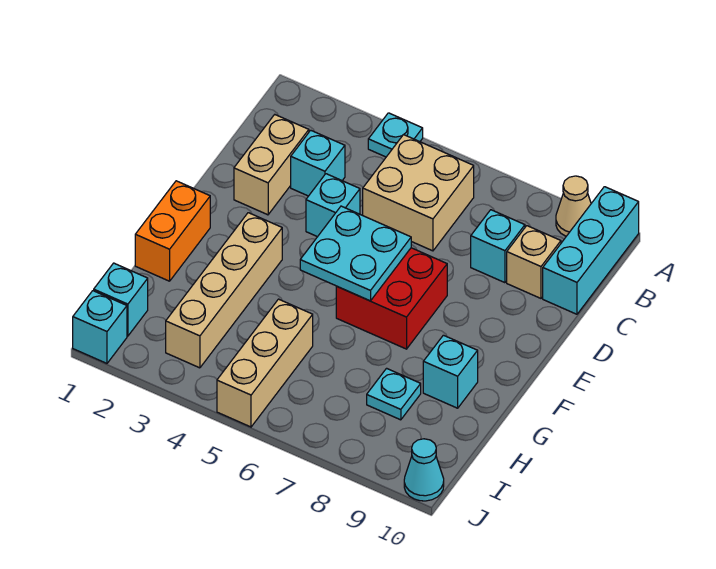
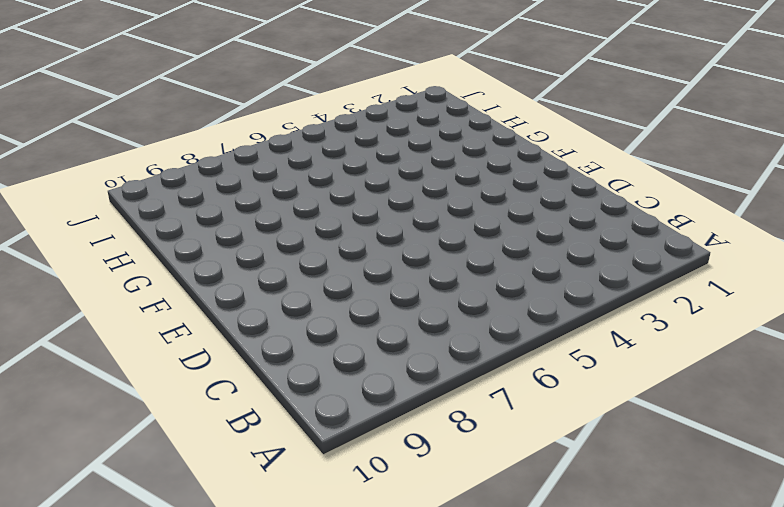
none -> cyan plate A4 level 1
none -> tan cone A9 level 1
none -> cyan brick A10:C10 level 1

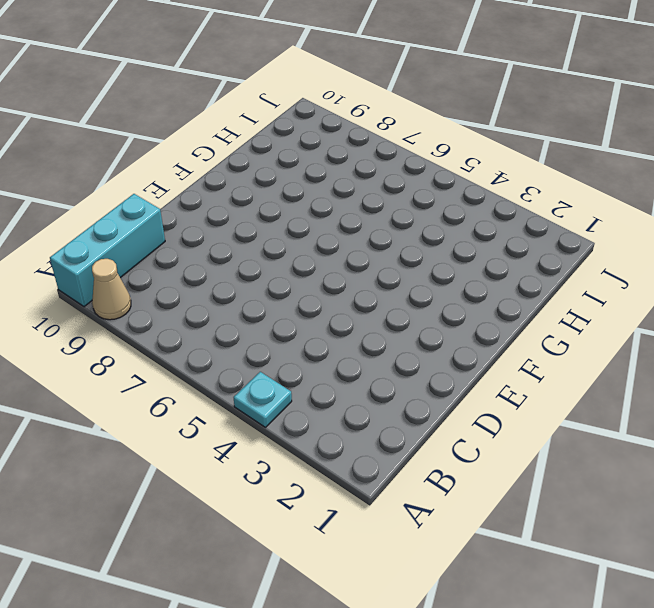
none -> tan brick B5:C6 level 1
none -> tan brick C2:D2 level 1
none -> cyan brick C3 level 1

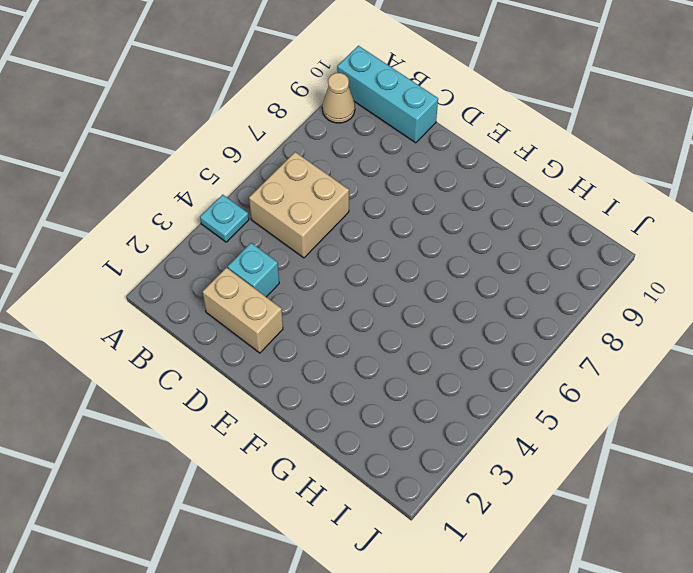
none -> cyan brick C8 level 1
none -> tan brick C9 level 1
none -> cyan brick D4 level 1

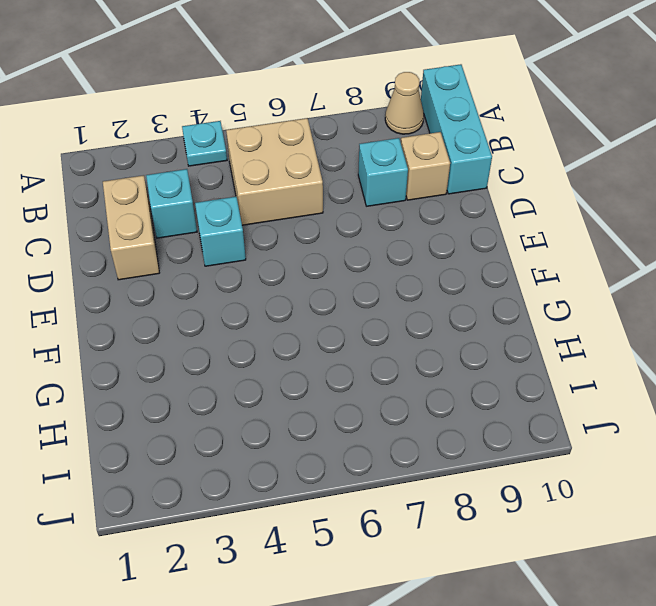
none -> red brick E6:F7 level 1
none -> orange brick F1:G1 level 1
none -> tan brick F3:I3 level 1

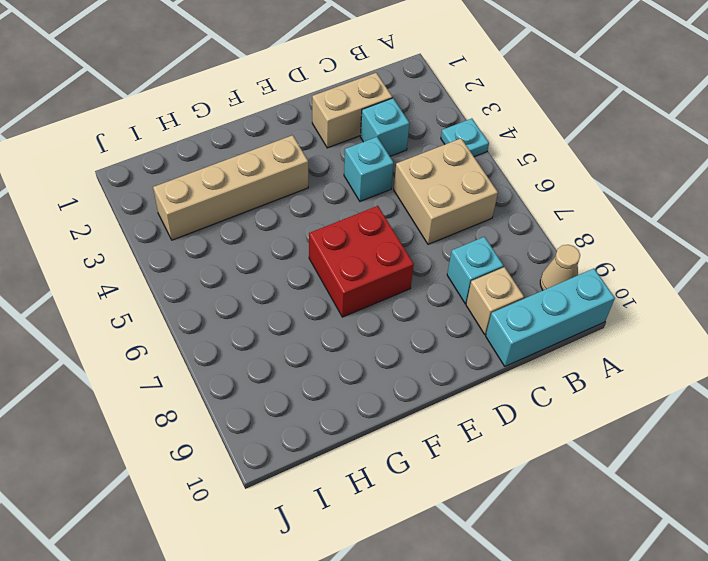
none -> orange brick F1:G1 level 1
none -> cyan brick G9 level 1
none -> tan brick H5:J5 level 1

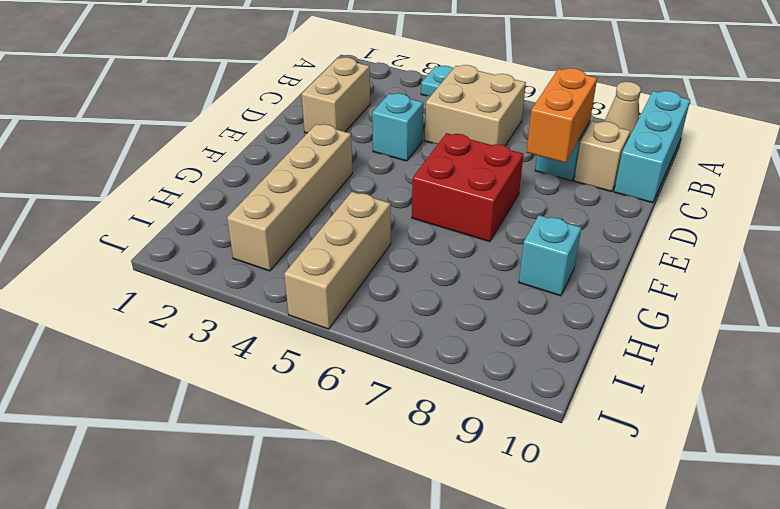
orange brick C8:D8 level 2 -> orange brick F1:G1 level 1
none -> cyan brick C3 level 1
none -> cyan plate H8 level 1
none -> cyan brick I1 level 1

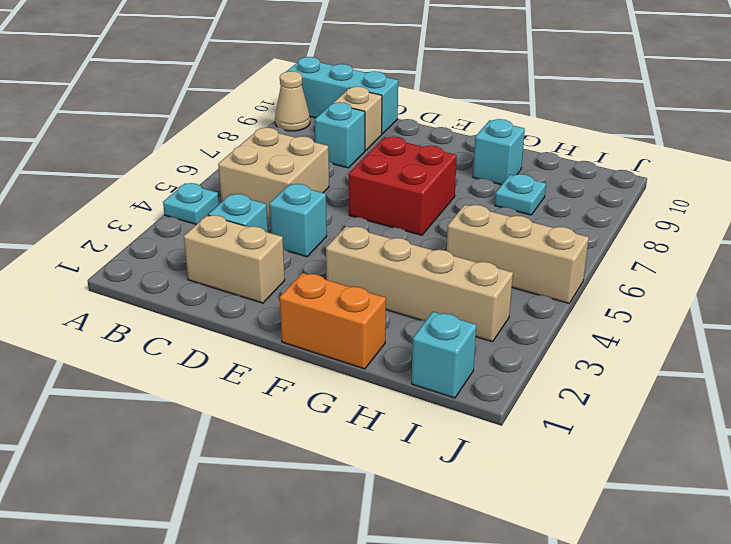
none -> cyan brick J1 level 1
none -> cyan cone J10 level 1
none -> cyan plate E5:F6 level 2

